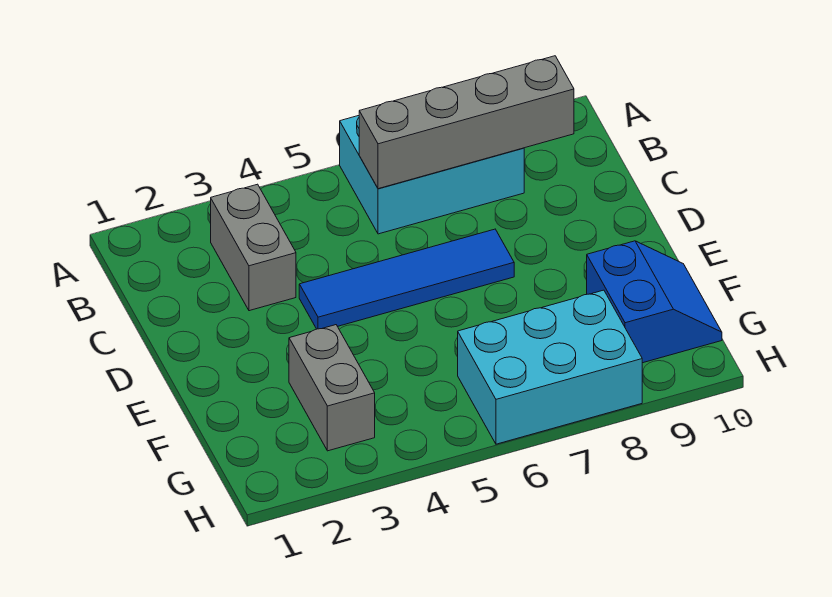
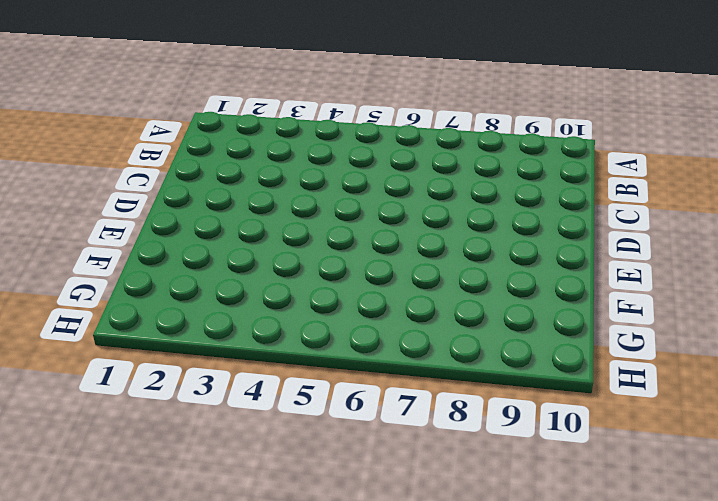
none -> cyan brick A6:B8 level 1
none -> grey brick B3:C3 level 1

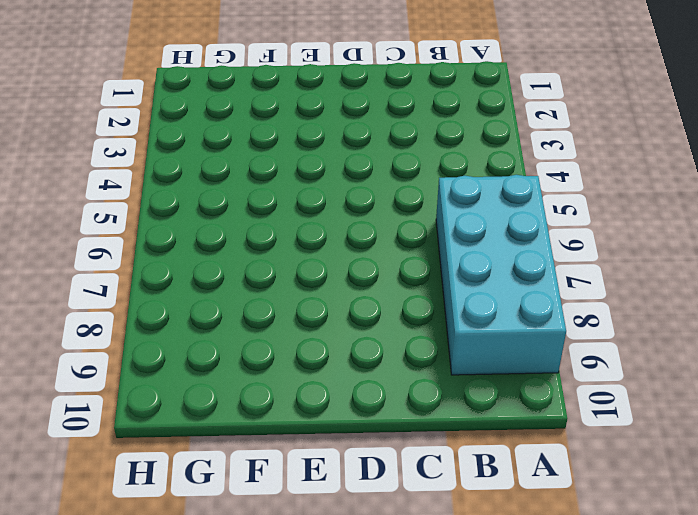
cyan brick A6:B9 level 1 -> cyan brick A6:B8 level 1
none -> grey brick B3:C3 level 1
none -> blue tile D4:D7 level 1

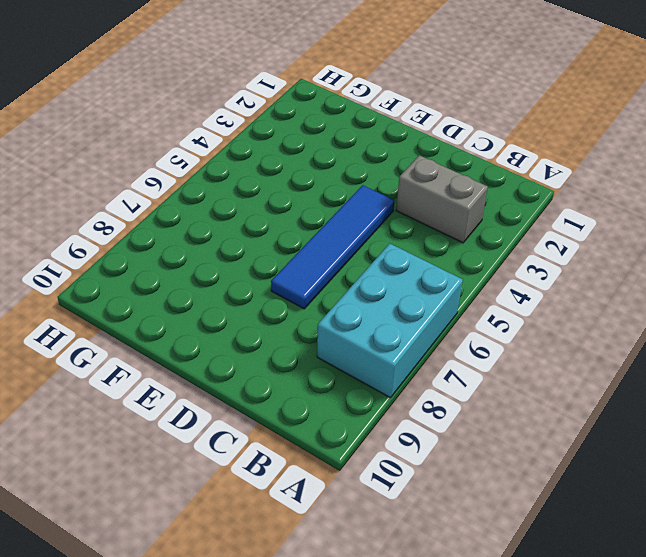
none -> grey brick F3:G3 level 1
none -> blue slope F9:G10 level 1 top 9

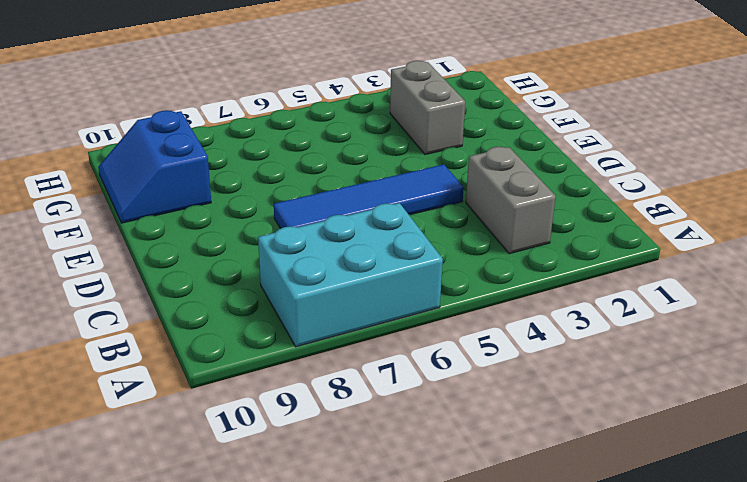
none -> cyan brick G6:H8 level 1
none -> grey brick B6:B9 level 2

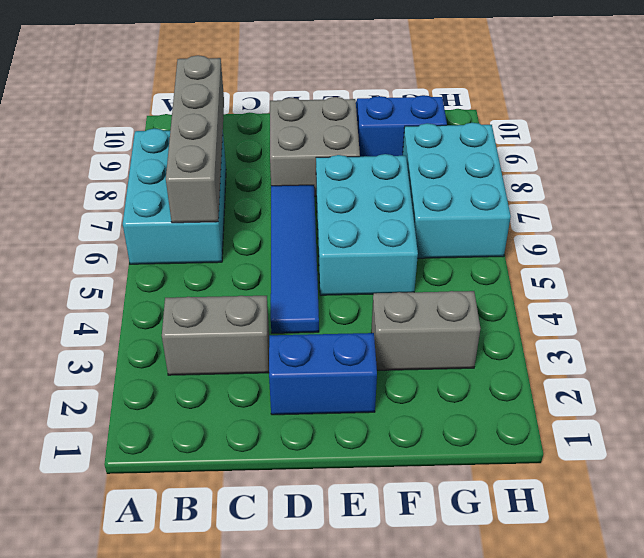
blue brick D2:E2 level 1 -> none
grey brick D8:E9 level 1 -> none
cyan brick E5:F7 level 1 -> none

